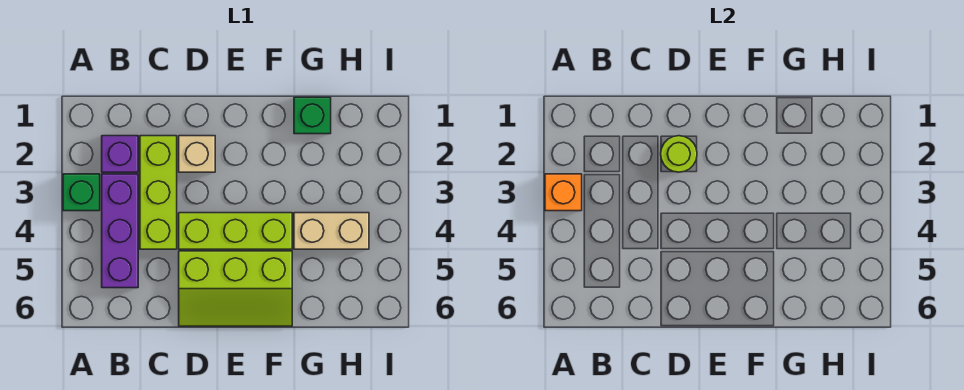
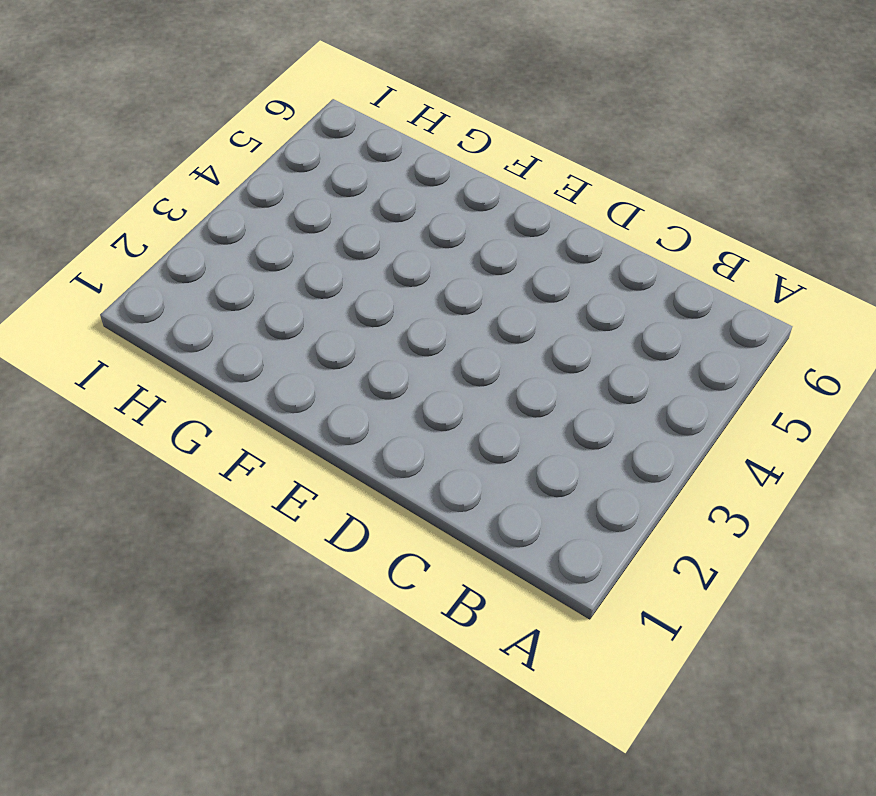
none -> green brick A3 level 1
none -> purple brick B2 level 1

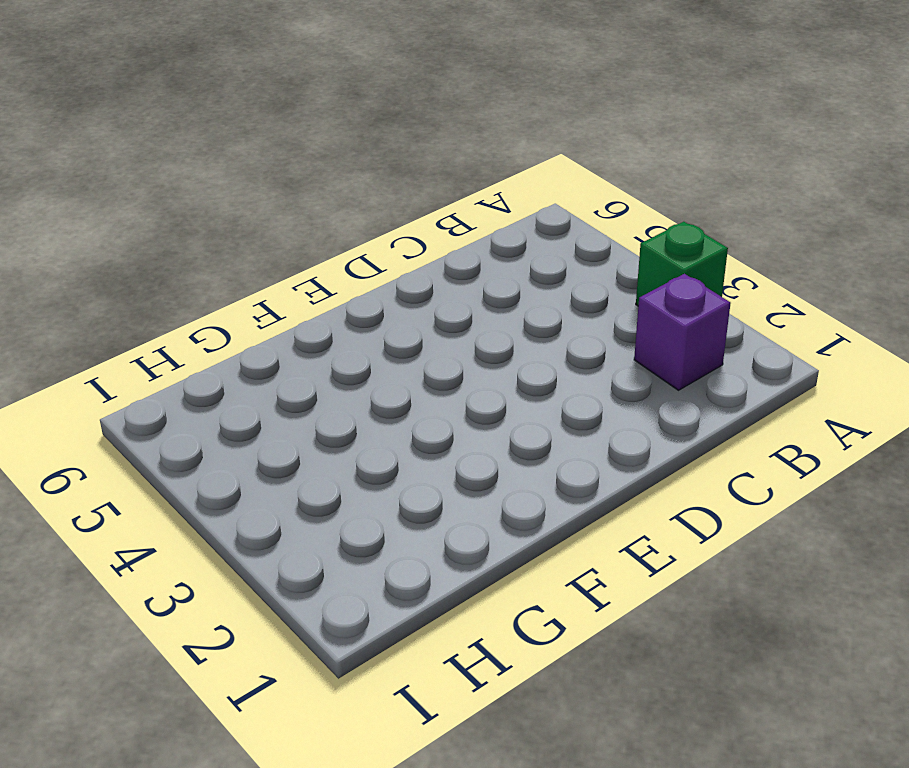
none -> purple brick B3:B5 level 1
none -> lime brick C2:C4 level 1

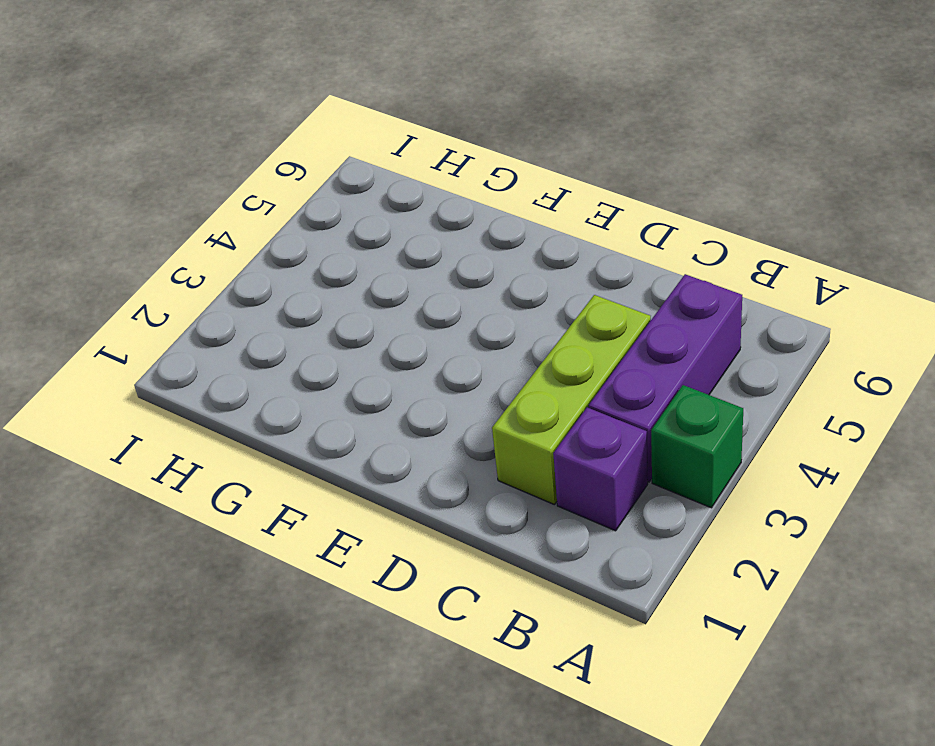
none -> tan brick D2 level 1
none -> lime brick D4:F4 level 1

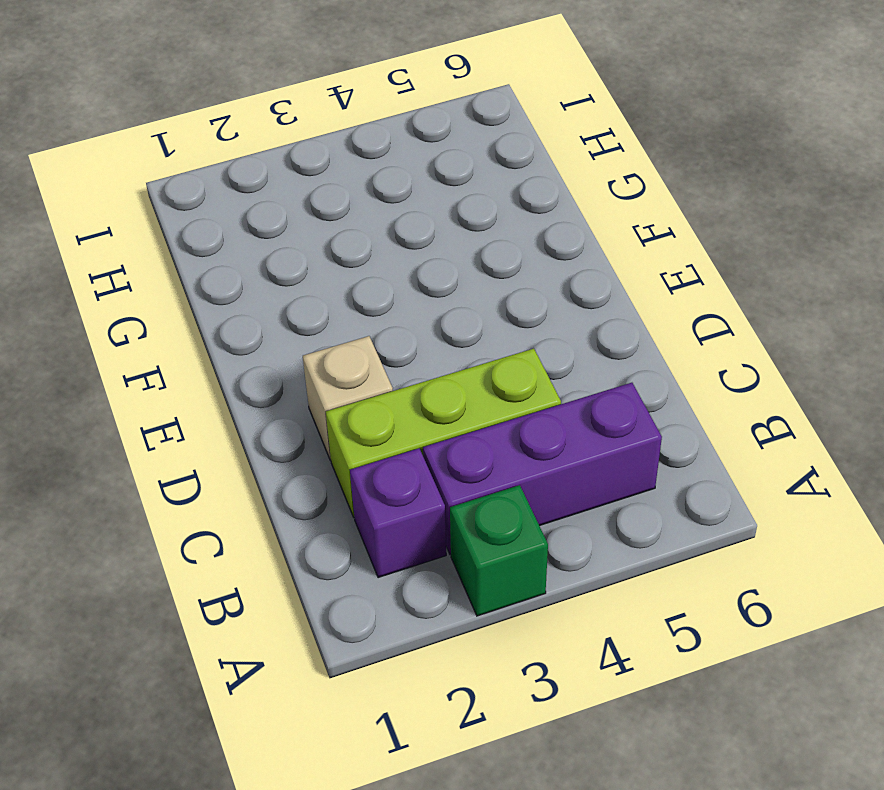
none -> lime brick D4:F4 level 1
none -> lime slope D5:F6 level 1 top 5

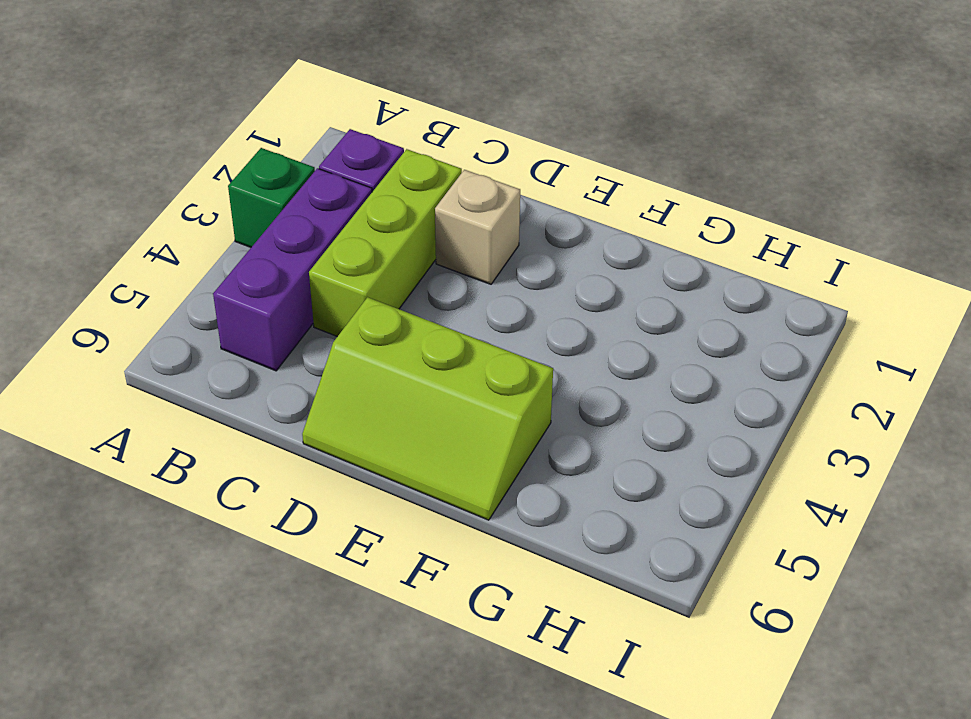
none -> lime brick D4:F4 level 1
none -> green brick G1 level 1

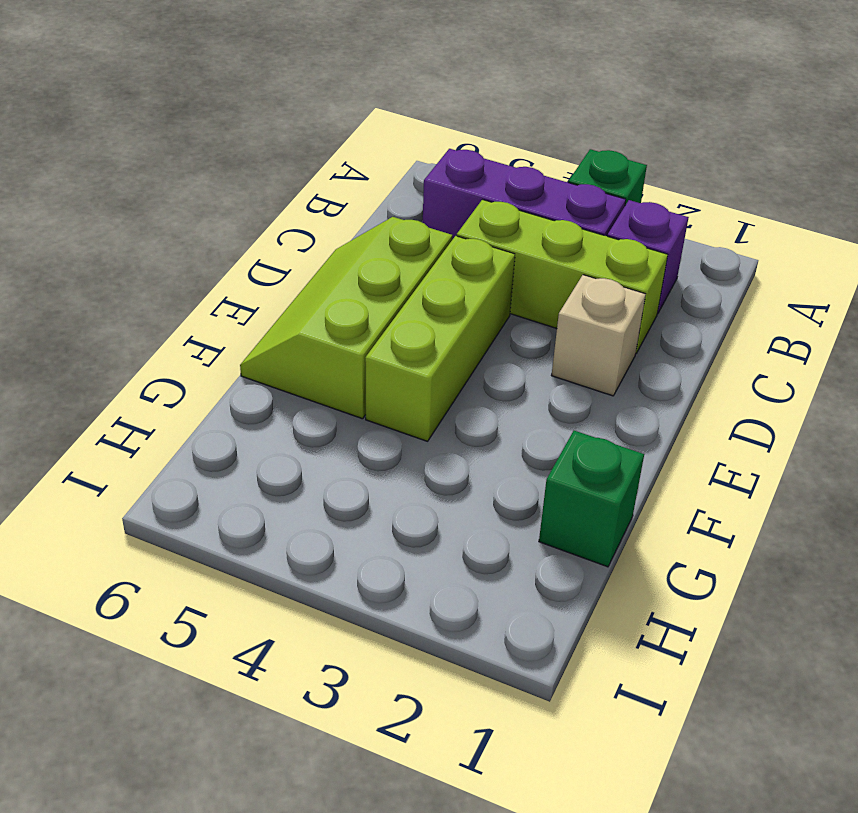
none -> tan brick G4:H4 level 1
none -> orange brick A3 level 2

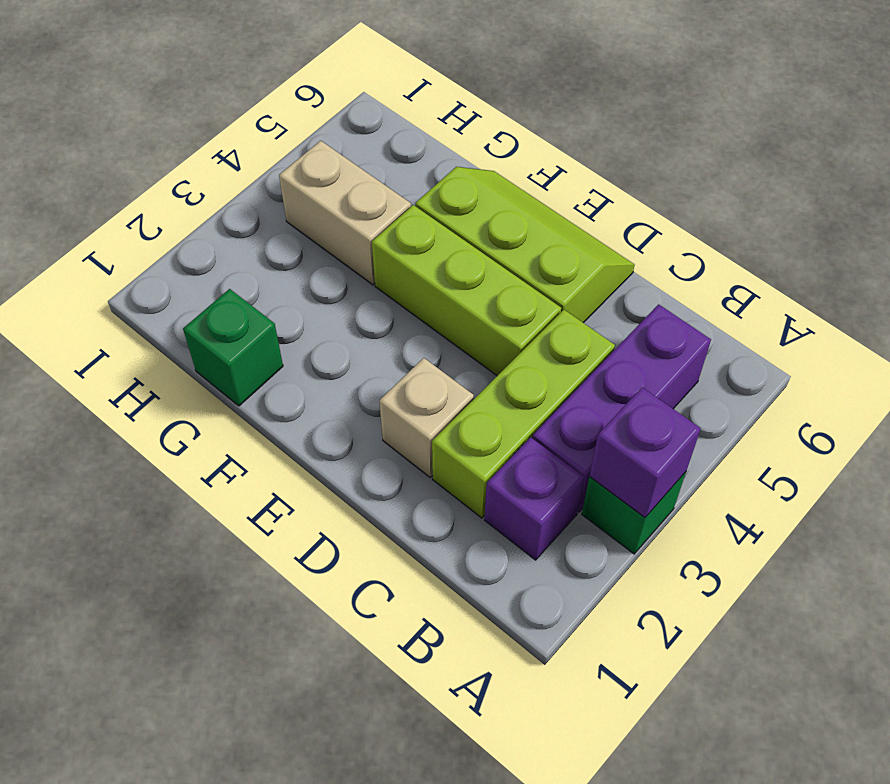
purple brick A3 level 2 -> orange brick A3 level 2
none -> lime round brick D2 level 2

